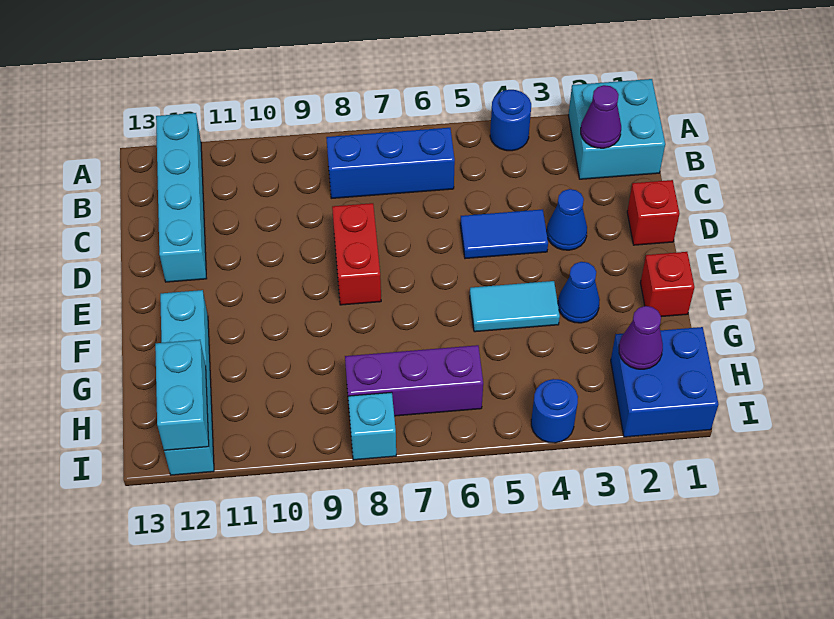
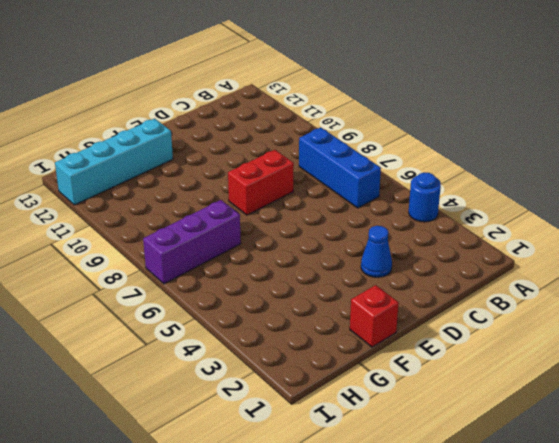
purple brick G7:I7 level 1 -> purple brick H6:H8 level 1
none -> cyan brick A1:B2 level 1
none -> cyan brick A12:D12 level 1
none -> red brick D1 level 1

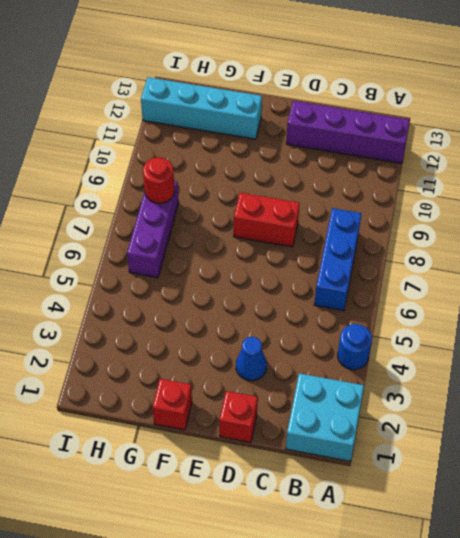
purple brick A12:D12 level 1 -> cyan brick A12:D12 level 1
red round brick H8 level 2 -> none
none -> blue tile D4:D5 level 1
none -> blue cone F3 level 1
none -> cyan tile F4:F5 level 1

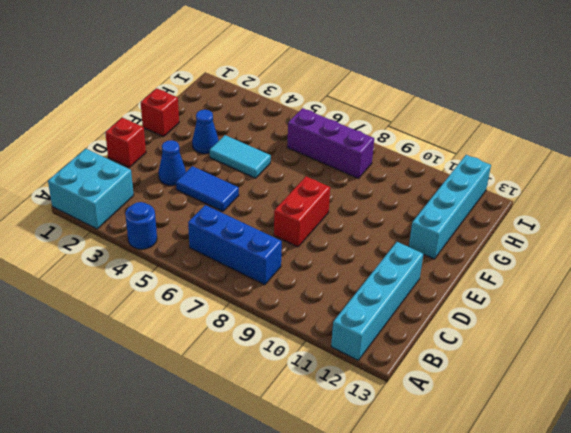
none -> blue brick H1:I2 level 1
none -> blue round brick I4 level 1
none -> cyan brick I8 level 1

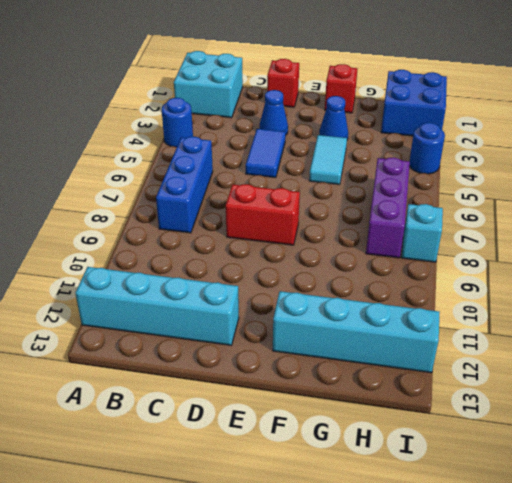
none -> purple cone B2 level 2
none -> purple cone H2 level 2
none -> cyan brick H12:I12 level 2

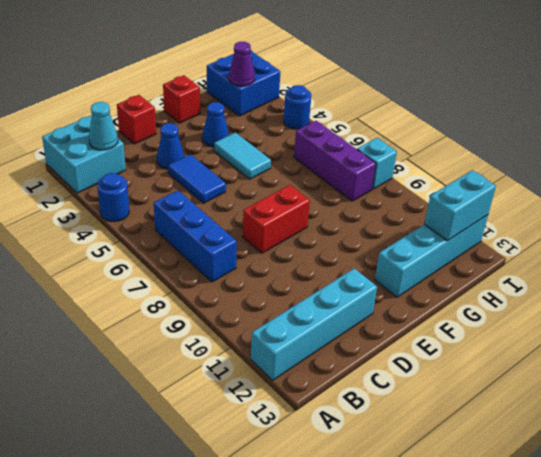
cyan cone B2 level 2 -> purple cone B2 level 2

